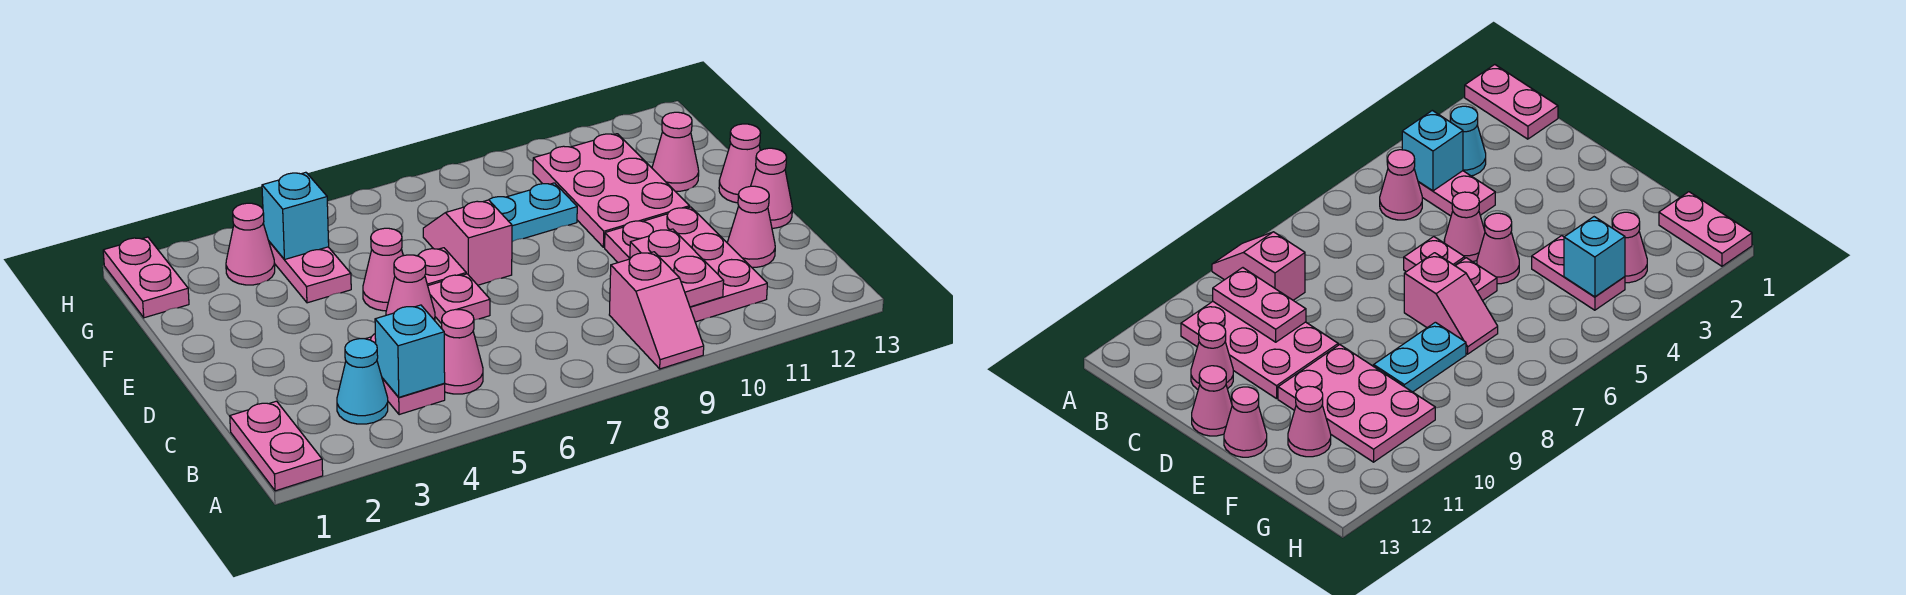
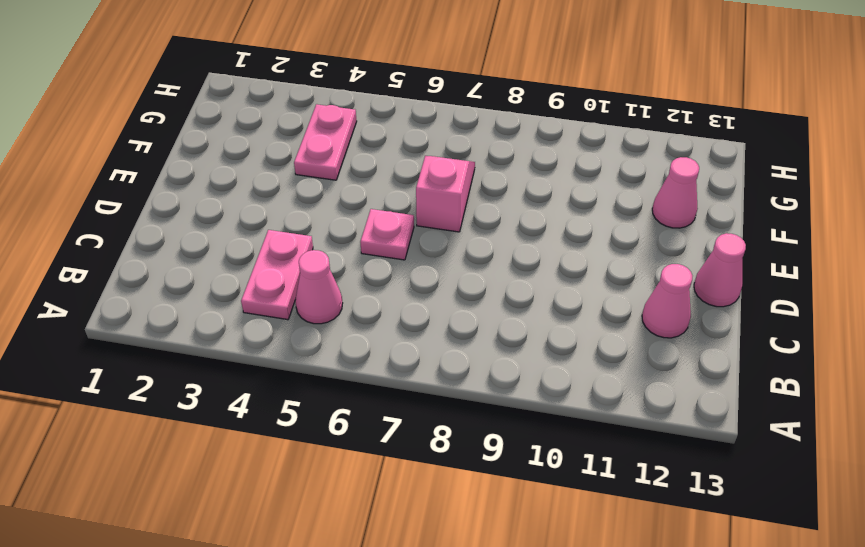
none -> pink plate A1:B1 level 1
none -> pink slope A9:B9 level 1 top B
none -> cyan cone B3 level 1

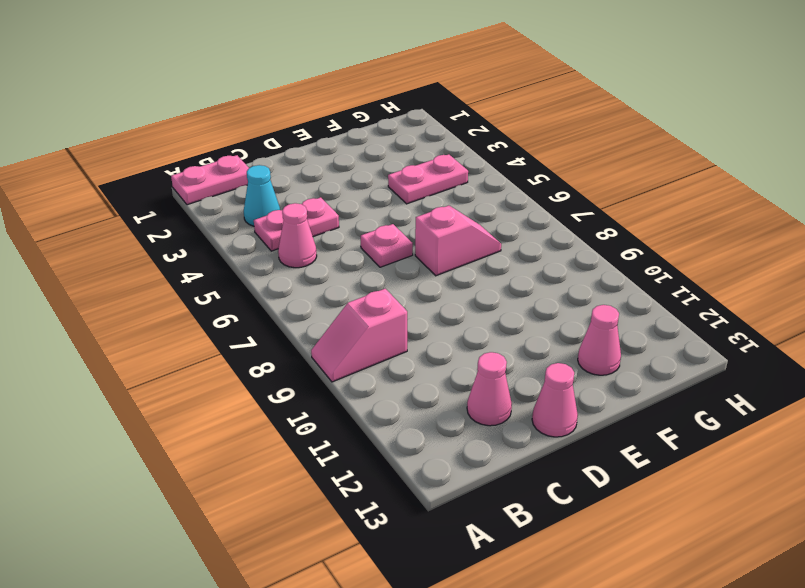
none -> pink plate B10:D11 level 1
none -> pink cone D5 level 1
none -> pink cone E5 level 1

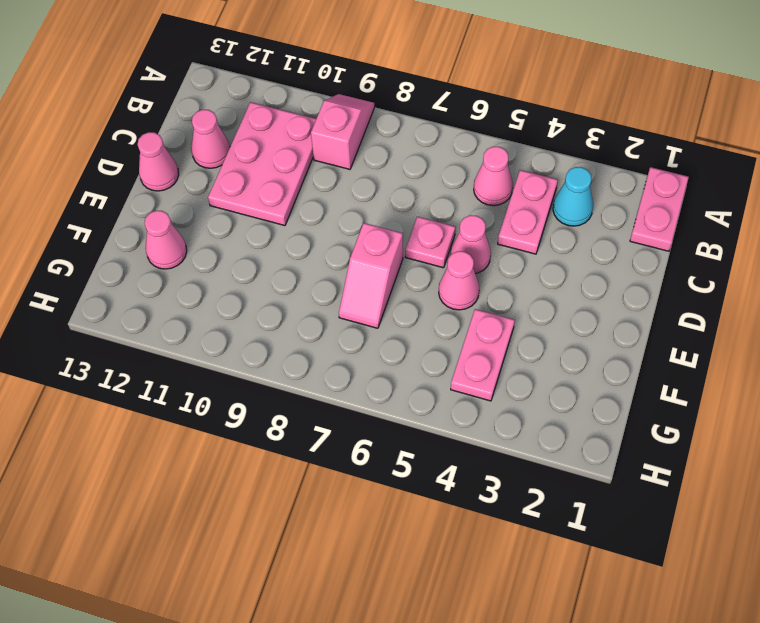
none -> pink plate E6 level 1
none -> pink plate E10:G11 level 1
none -> pink cone E13 level 1

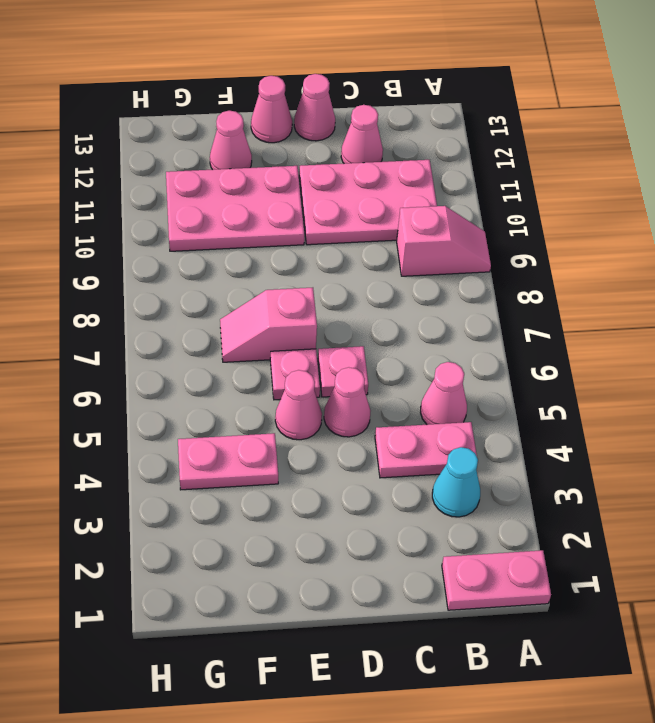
none -> cyan plate F8:F9 level 1
none -> pink plate G1:H1 level 1
none -> pink cone G3 level 1

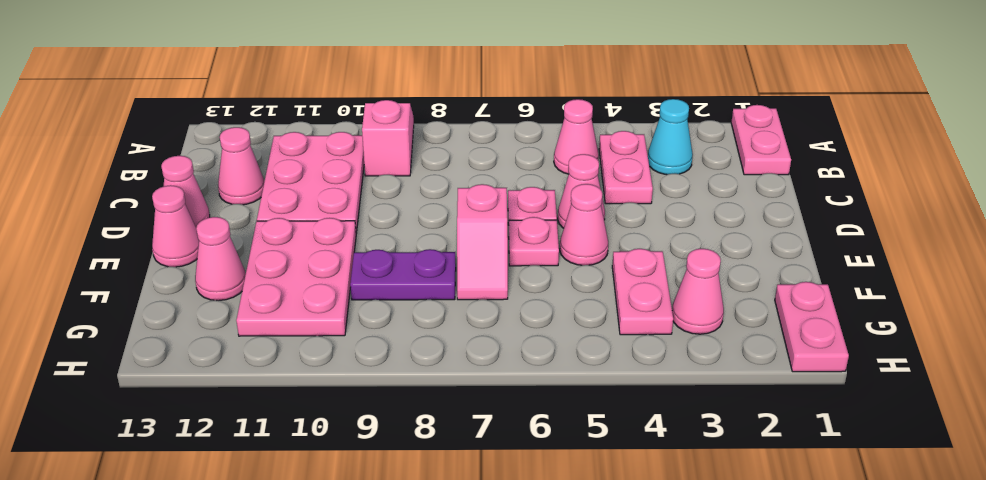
purple plate F8:F9 level 1 -> cyan plate F8:F9 level 1
none -> cyan brick B4 level 2
none -> pink plate B10:C10 level 2
none -> cyan brick G4 level 2

